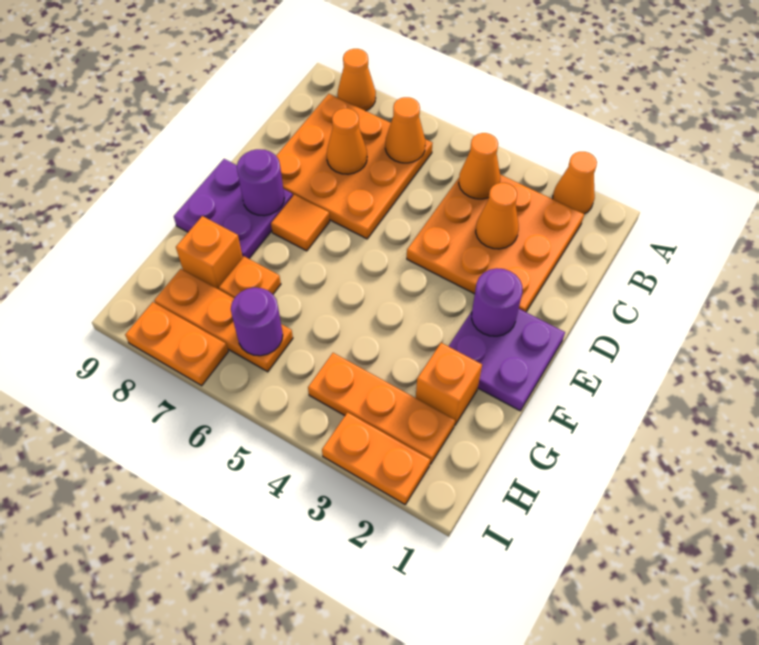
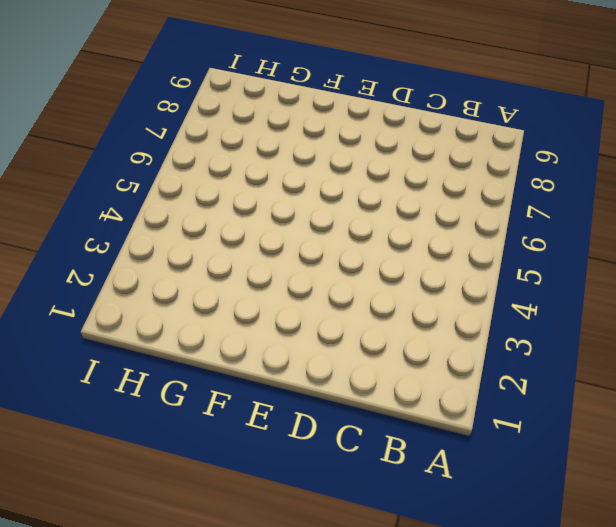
none -> orange cone A2 level 1
none -> orange cone A8 level 1
none -> orange plate B2:D4 level 1

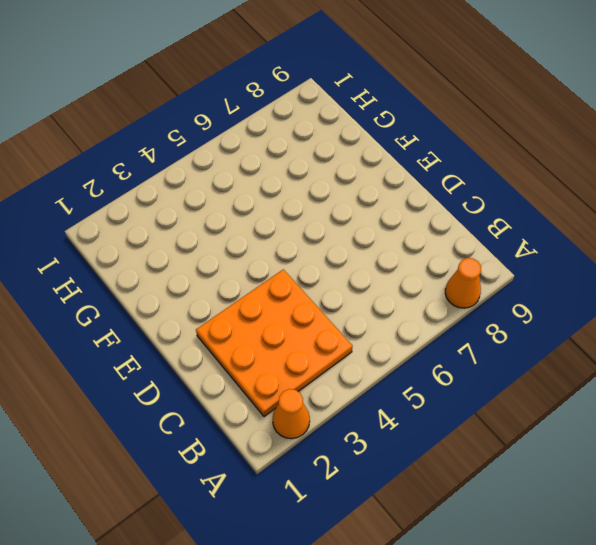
none -> orange plate B6:D8 level 1
none -> purple plate E1:F2 level 1
none -> orange tile E7 level 1

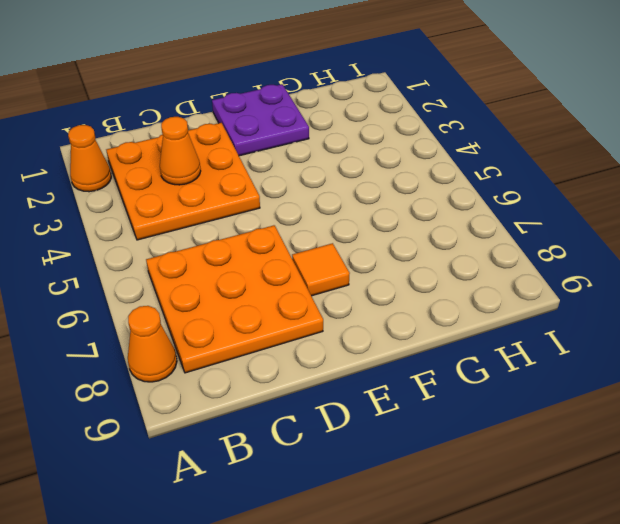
none -> purple plate E8:F9 level 1
none -> orange brick G2 level 1
none -> orange plate G7 level 1

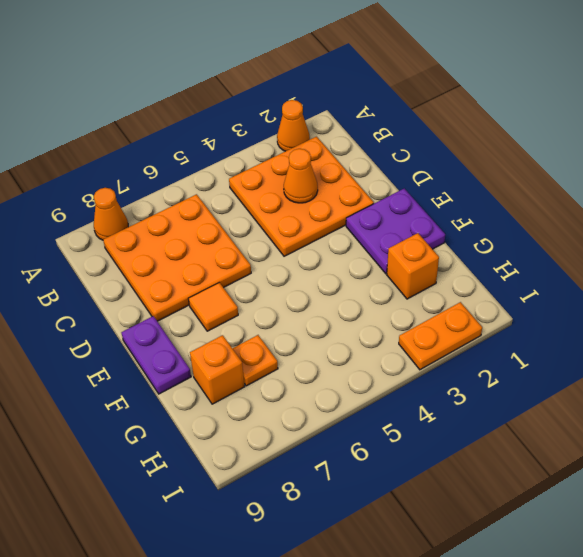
purple plate E9:F9 level 1 -> purple plate E8:F9 level 1
none -> orange plate H2:H4 level 1
none -> orange plate H6:H8 level 1
none -> orange plate I7:I8 level 1

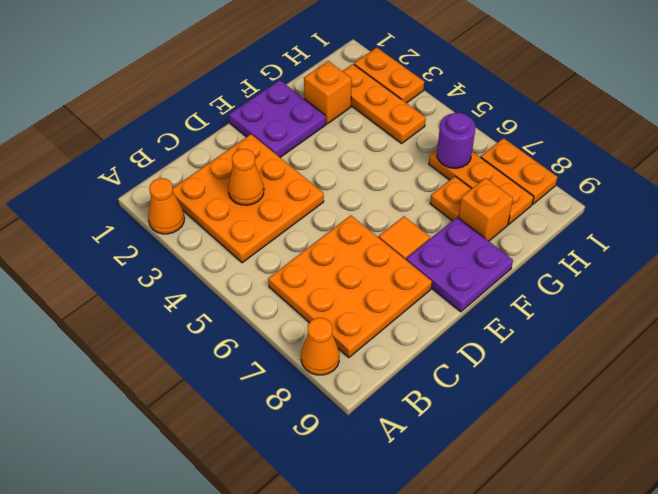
none -> orange cone B4 level 2
none -> orange cone B6 level 2
none -> orange cone C7 level 2

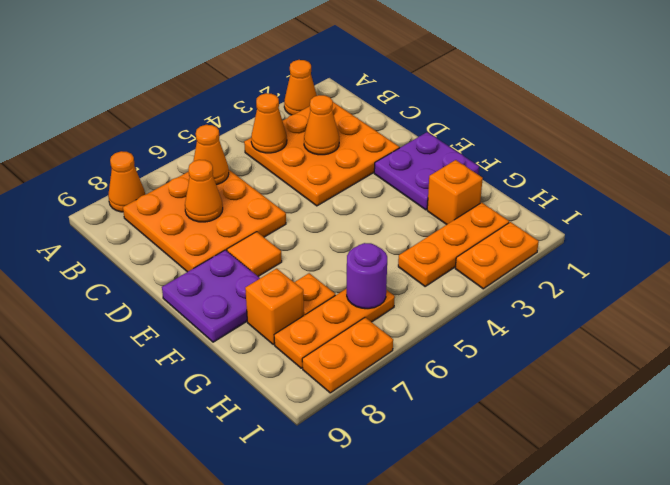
none -> purple round brick E2 level 2
none -> purple round brick E8 level 2

